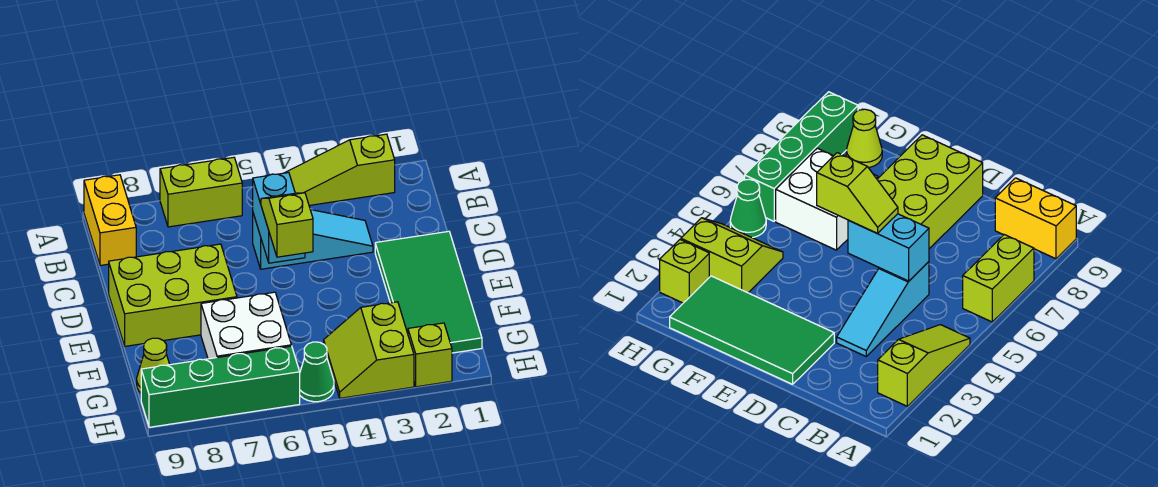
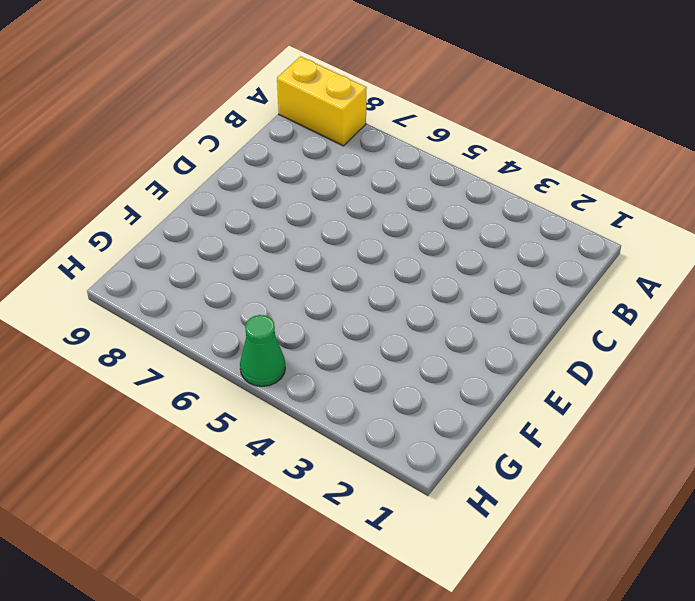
yellow brick A8:A9 level 1 -> yellow brick A9:B9 level 1
none -> lime slope A2:A4 level 1 top 2
none -> lime brick A6:A7 level 1
none -> cyan slope C3:C5 level 1 top 5

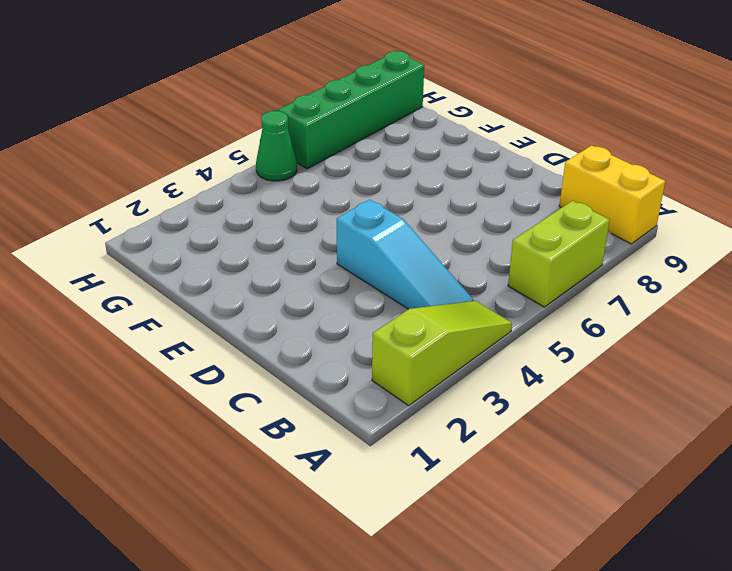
cyan slope B4:D4 level 1 top D -> cyan slope C3:C5 level 1 top 5
none -> green tile D1:G2 level 1
none -> lime brick D7:E9 level 1
none -> white brick F6:G7 level 1

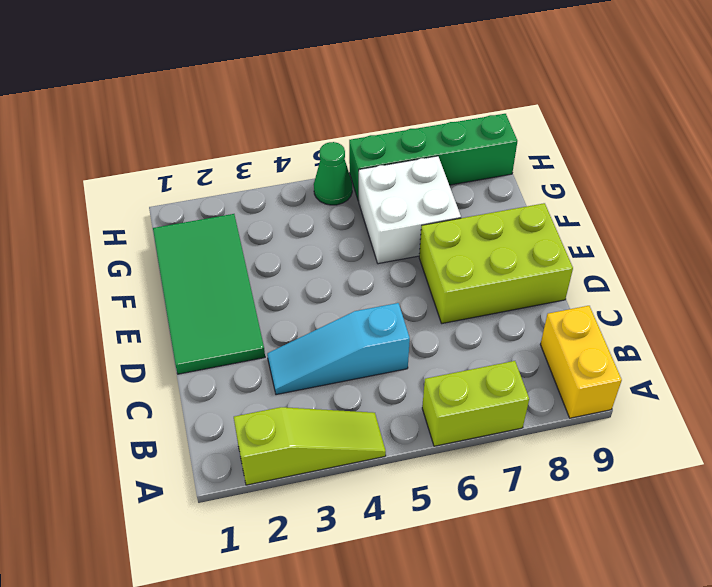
none -> lime slope G3:H4 level 1 top 3
none -> lime cone G9 level 1
none -> lime brick H2 level 1

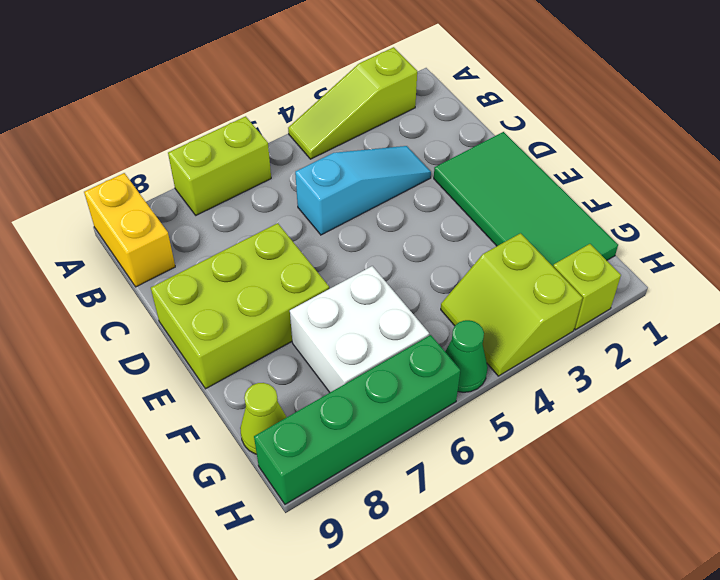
none -> cyan brick C5:D5 level 2
none -> lime slope D5:E5 level 3 top E

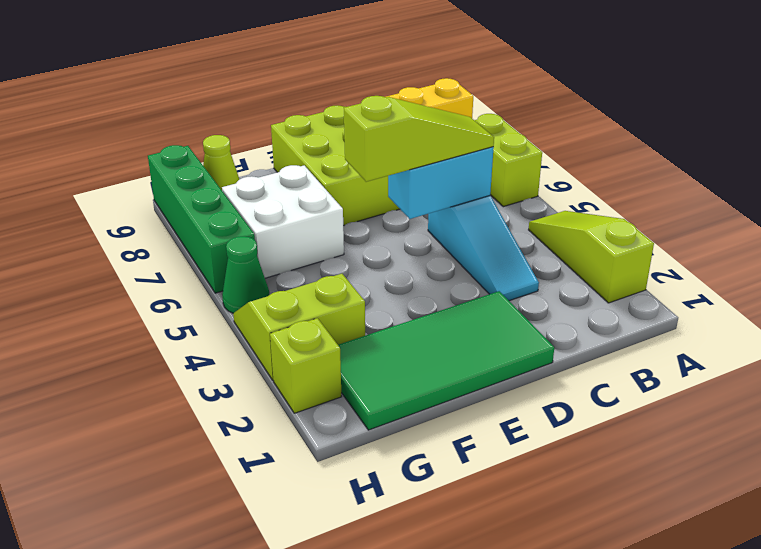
lime slope C5:E5 level 3 top E -> lime slope D5:E5 level 3 top E

